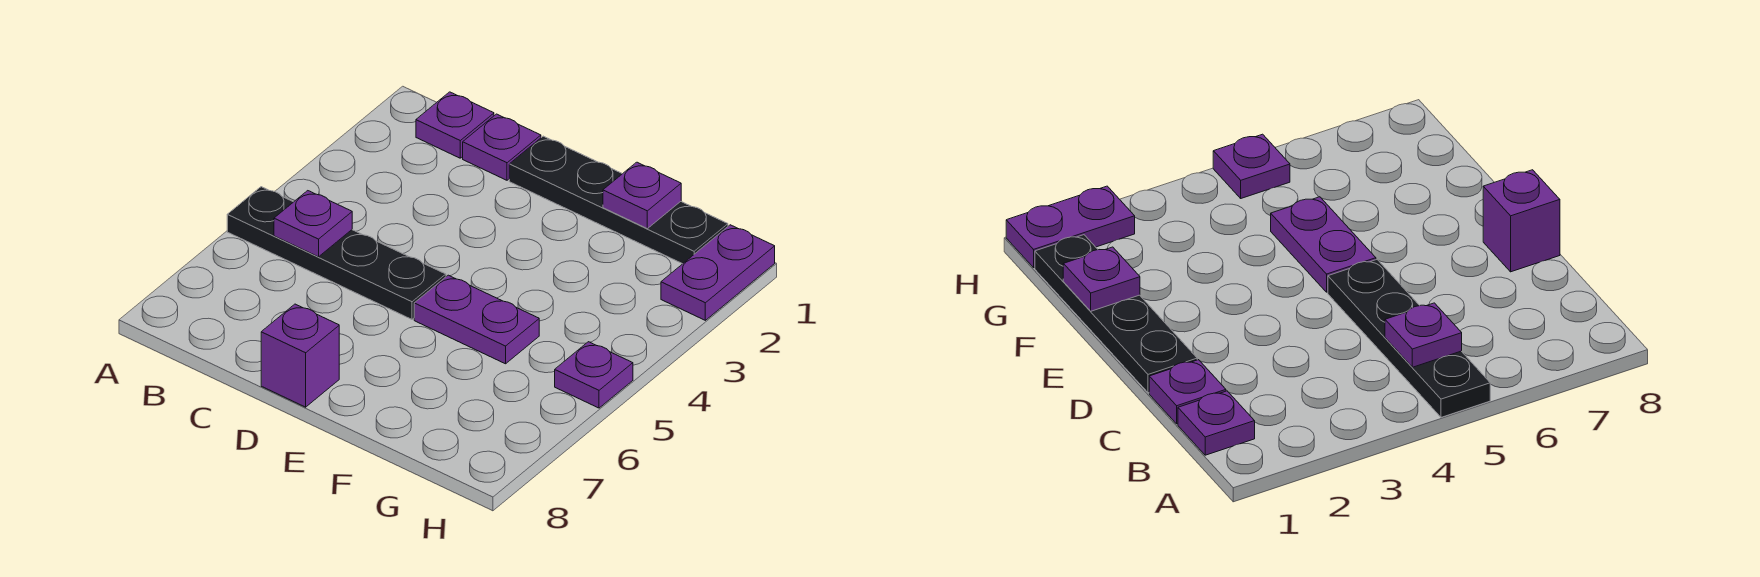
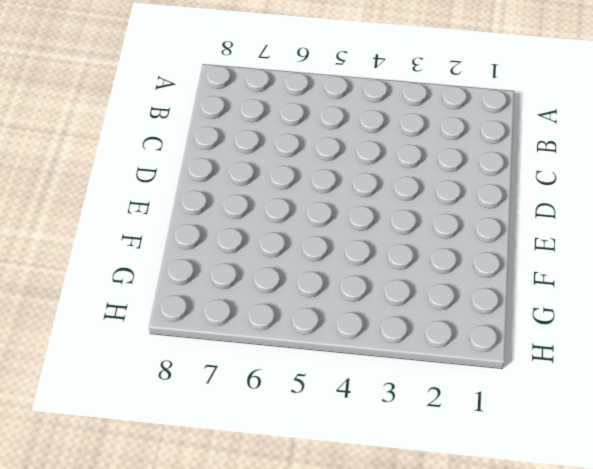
none -> black plate A5:D5 level 1
none -> purple plate B1 level 1

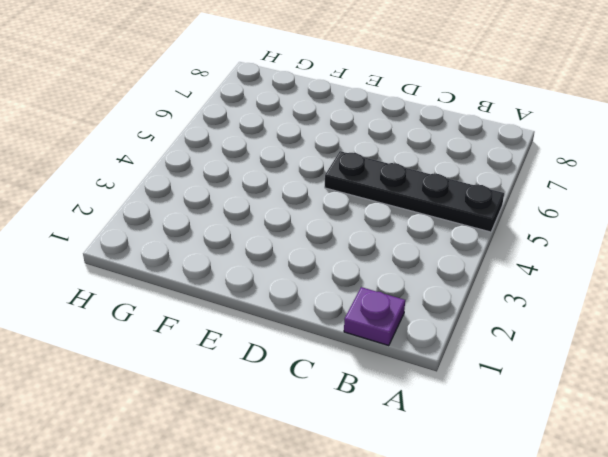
none -> purple plate C1 level 1
none -> black plate D1:G1 level 1

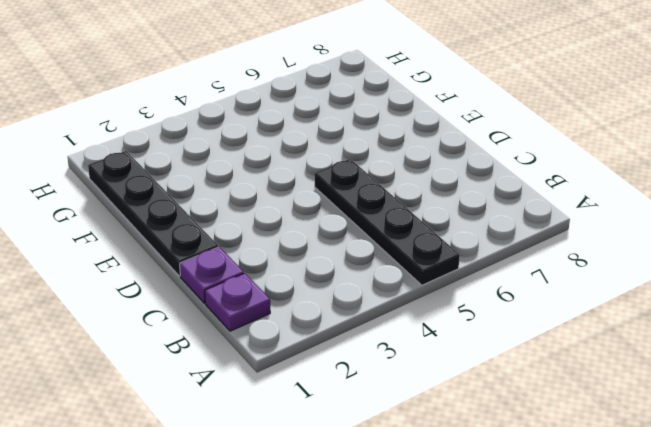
none -> purple brick D8 level 1
none -> purple plate E5:F5 level 1

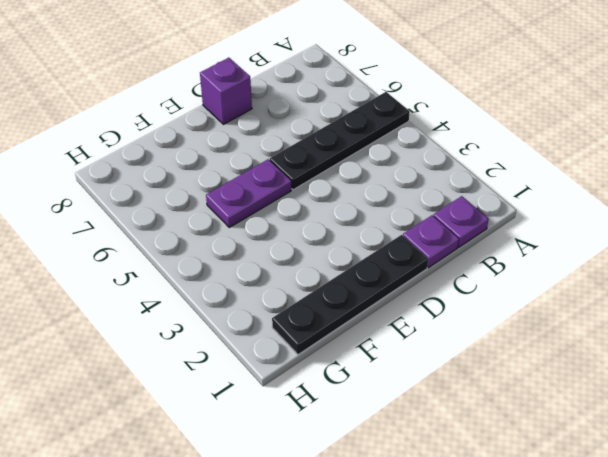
none -> purple plate H1:H2 level 1
none -> purple plate H5 level 1

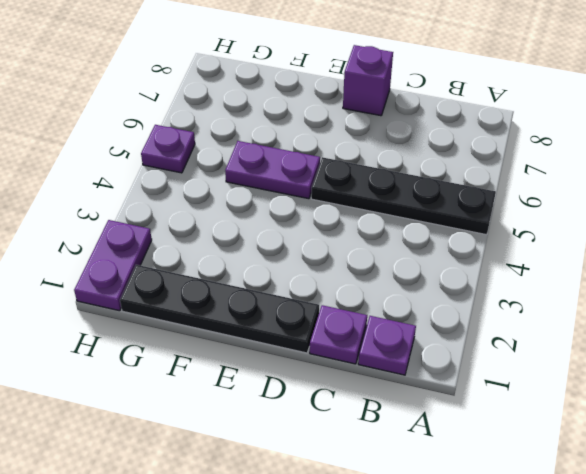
none -> purple plate B5 level 2
none -> purple plate F1 level 2

